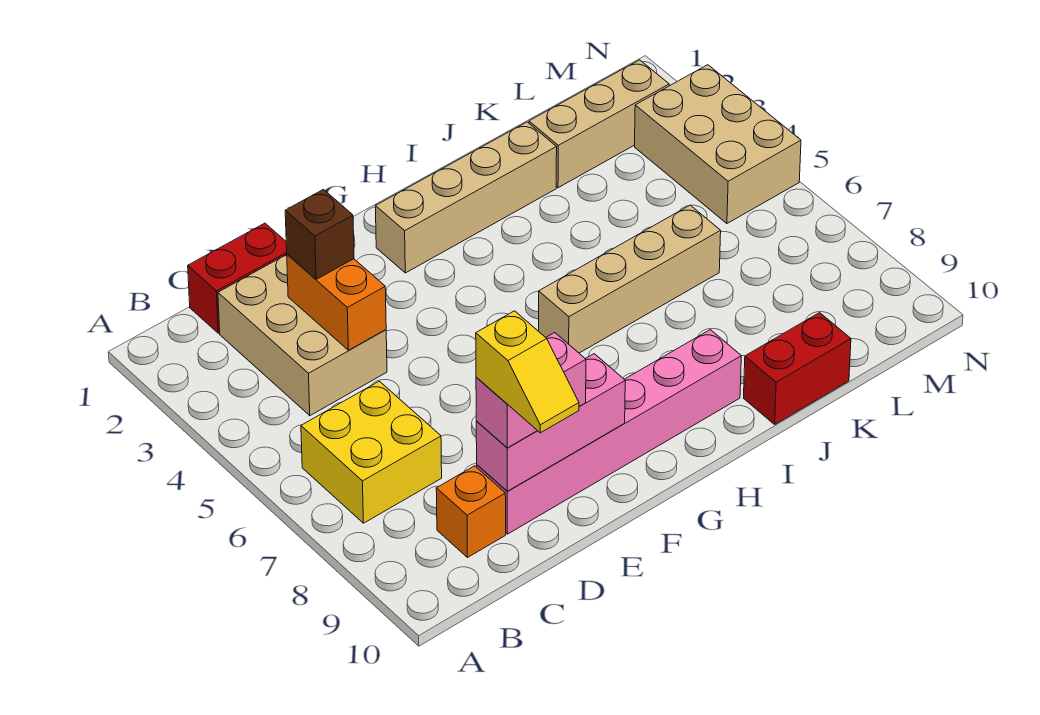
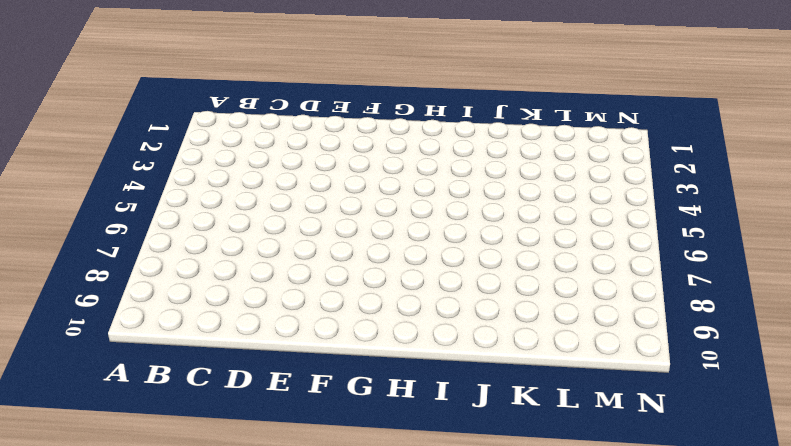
none -> yellow brick B6:C7 level 1
none -> red brick C1:D1 level 1
none -> tan brick C2:D4 level 1

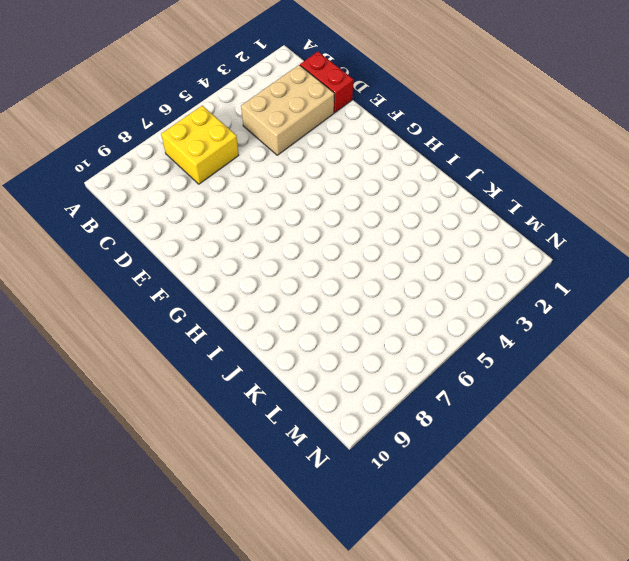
none -> orange brick C9 level 1
none -> pink brick D9:I9 level 1
none -> tan brick G2:J2 level 1

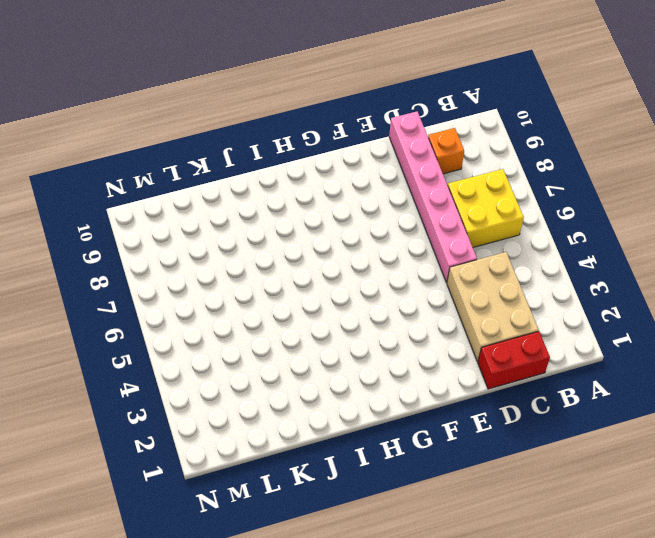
pink brick D5:D10 level 1 -> pink brick D9:I9 level 1
none -> tan brick G2:J2 level 1
none -> tan brick H6:K6 level 1
none -> red brick J10:K10 level 1

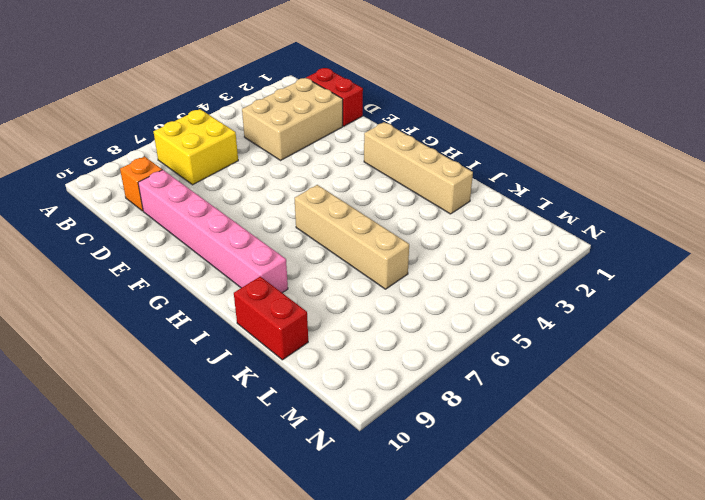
none -> tan brick K2:M2 level 1
none -> tan brick M3:N5 level 1
none -> orange brick D3:D4 level 2

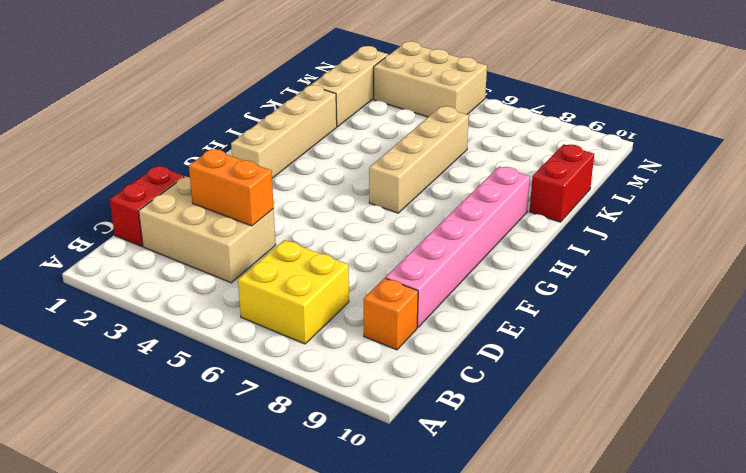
none -> pink brick D9:F9 level 2
none -> brown brick D3 level 3
none -> pink brick D9:E9 level 3

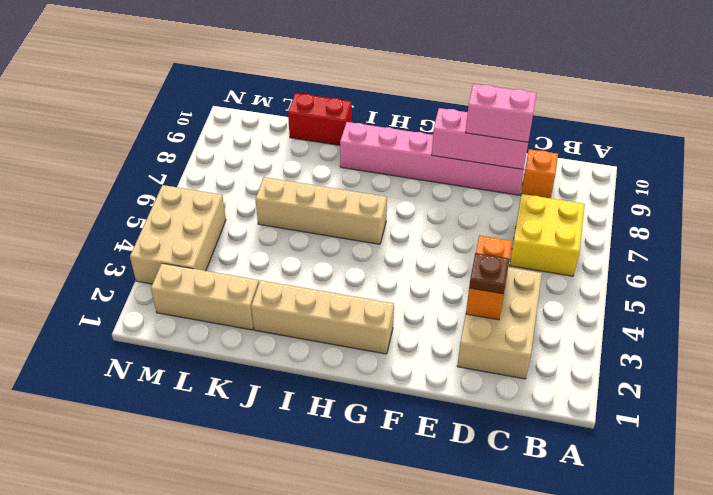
brown plate D3 level 3 -> brown brick D3 level 3
none -> red brick C1:D1 level 1
none -> yellow slope D9:D10 level 4 top 9

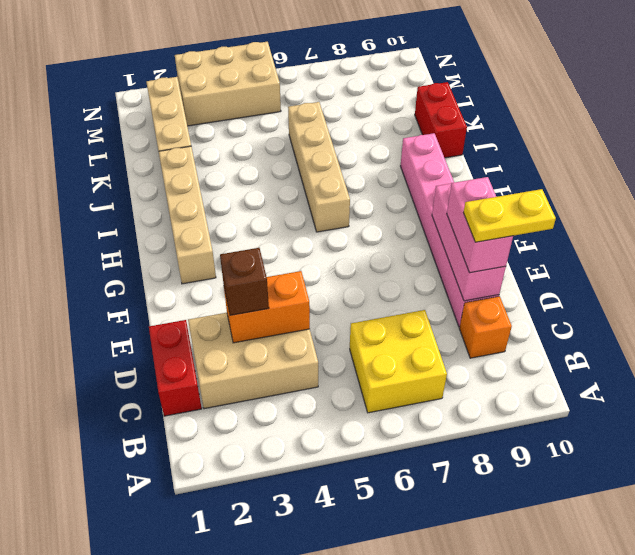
yellow plate D9:D10 level 4 -> yellow slope D9:D10 level 4 top 9

